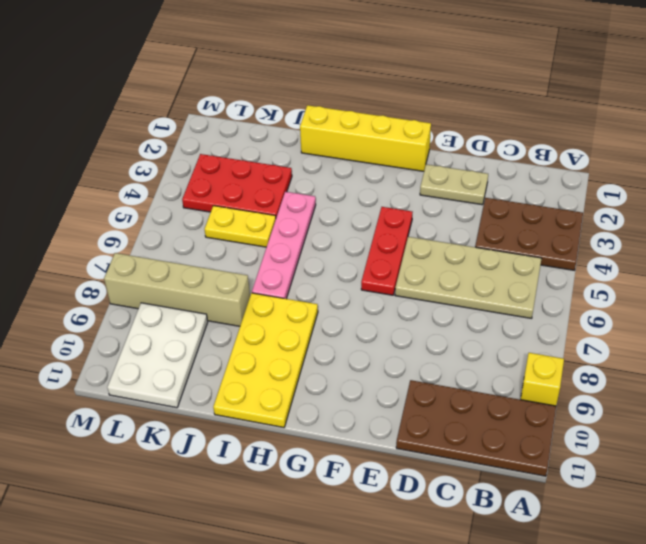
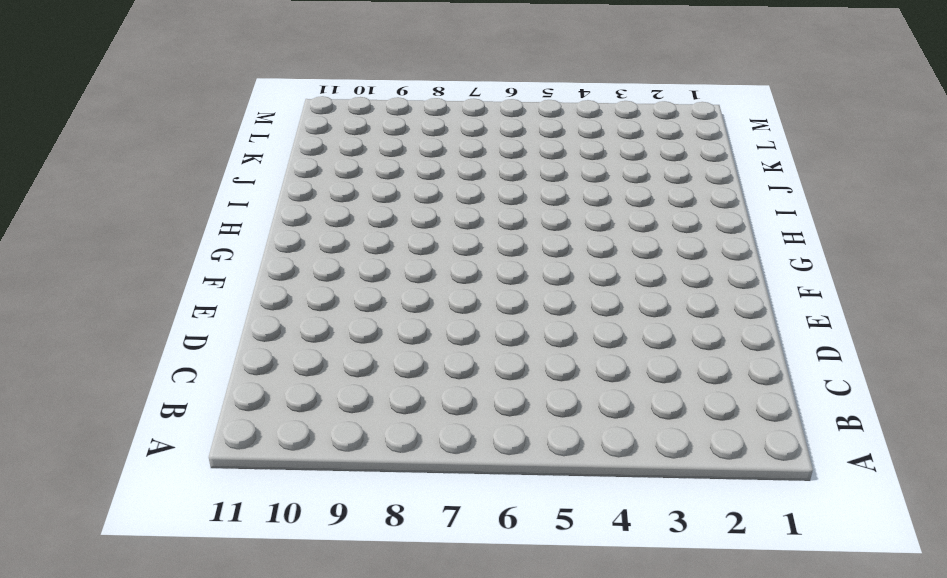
none -> brown plate A3:C4 level 1
none -> yellow brick A9 level 1
none -> brown plate A10:D11 level 1

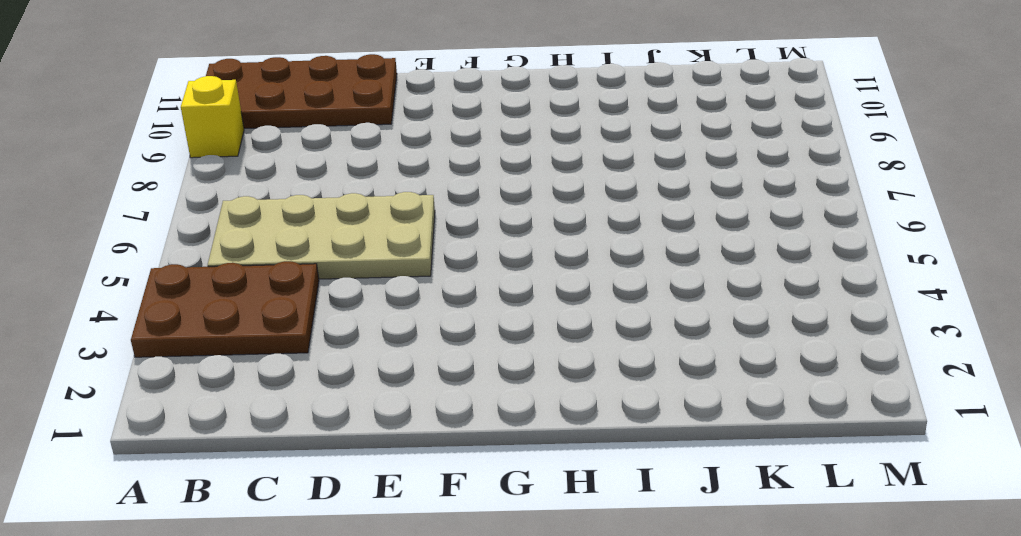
none -> tan plate D2:E2 level 1
none -> yellow brick F1:I1 level 1
none -> red plate F4:F6 level 1

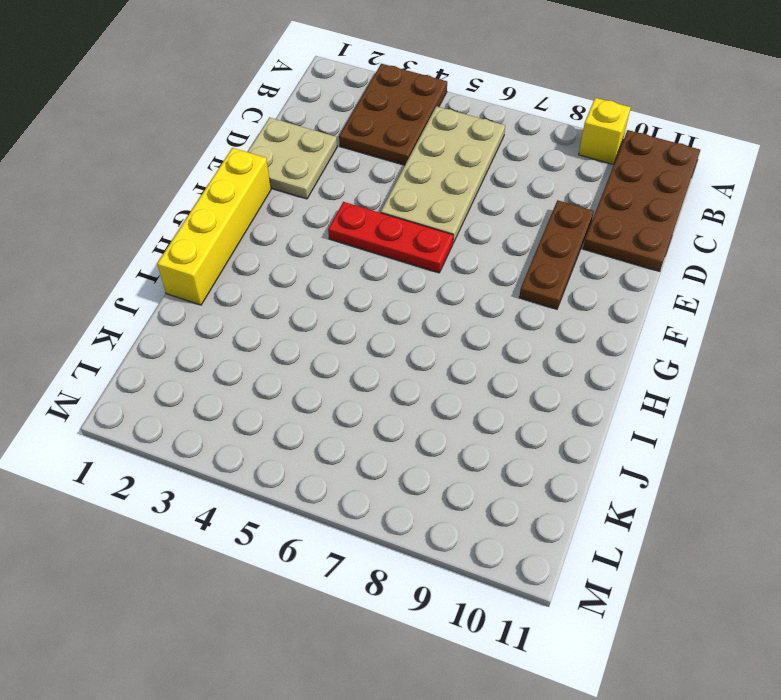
tan plate D1:E2 level 1 -> tan plate D2:E2 level 1
brown plate D9:F9 level 1 -> none
none -> yellow plate H8:I11 level 1
none -> pink plate I4:I7 level 1
none -> red plate J3:L4 level 1

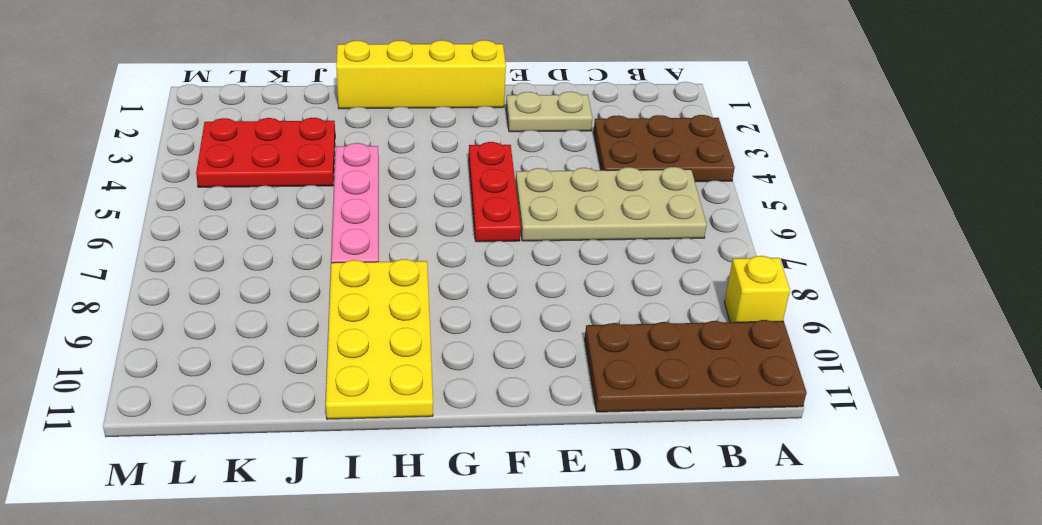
none -> yellow plate J5:K5 level 1
none -> tan brick J8:M8 level 1
none -> white plate K9:L11 level 1

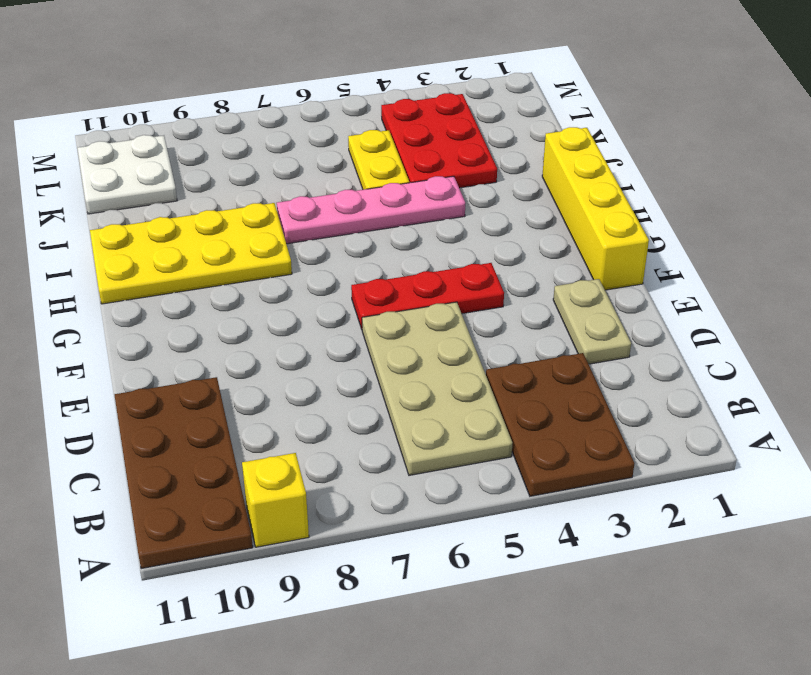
white plate K10:L11 level 1 -> white plate K9:L11 level 1
none -> tan brick J8:M8 level 1

